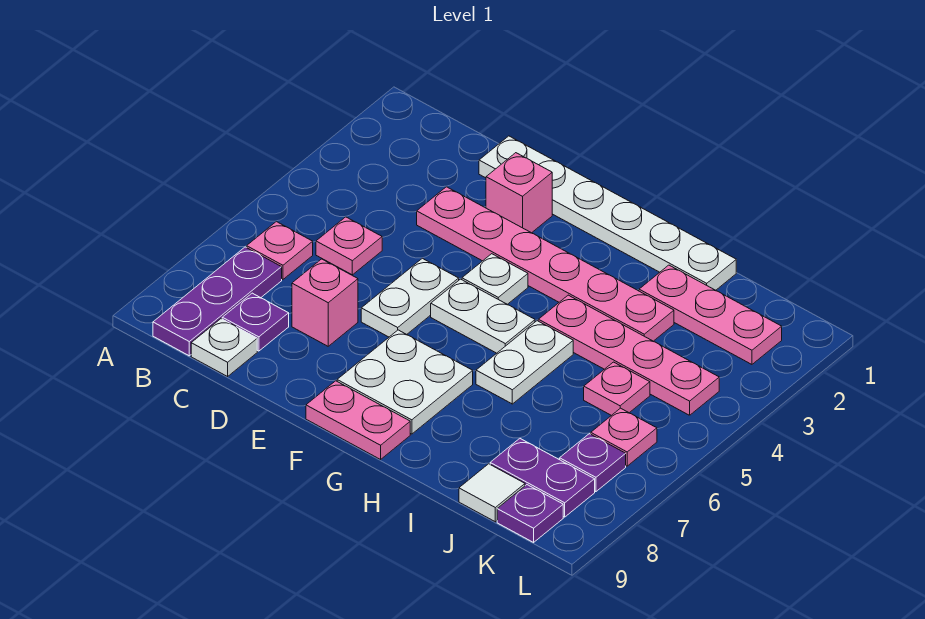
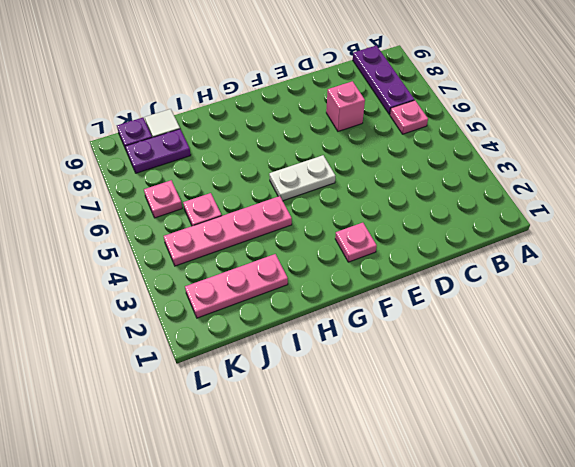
pink plate F2 level 1 -> pink plate C5 level 1
none -> purple plate C8 level 1
none -> white plate C9 level 1
none -> white plate D1:I1 level 1

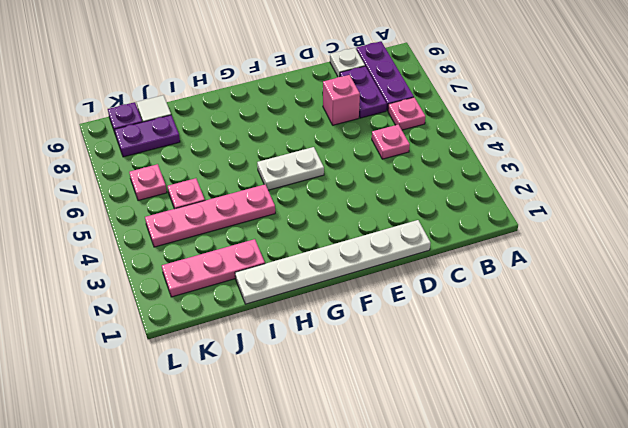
purple plate C7:C8 level 1 -> purple plate C8 level 1
none -> pink plate D3:I3 level 1
none -> pink brick E2 level 1
none -> white plate E5:E6 level 1

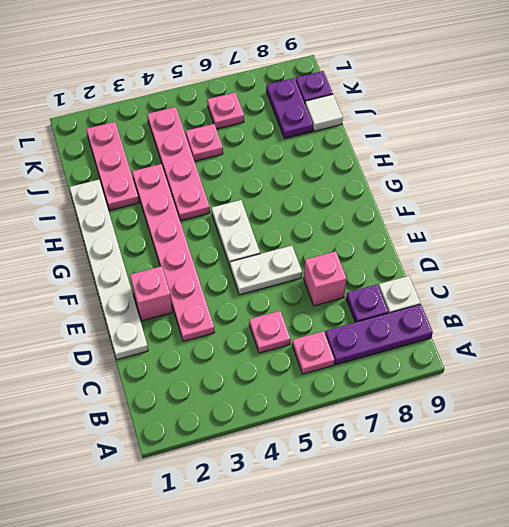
none -> white plate F4 level 1
none -> white plate F7:G8 level 1
none -> pink plate F9:G9 level 1

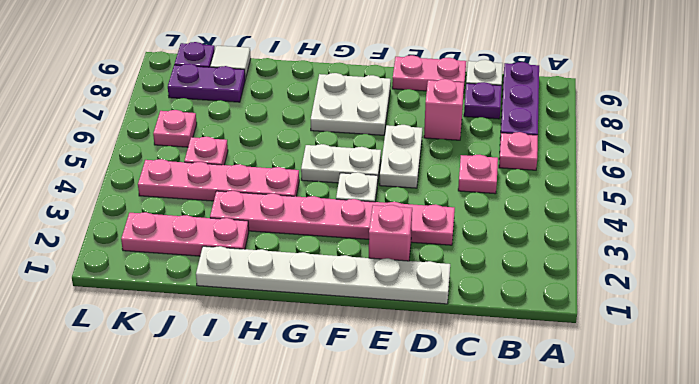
pink plate D9:E9 level 1 -> pink plate F9:G9 level 1
none -> white plate H5:H6 level 1
none -> purple plate K7 level 1

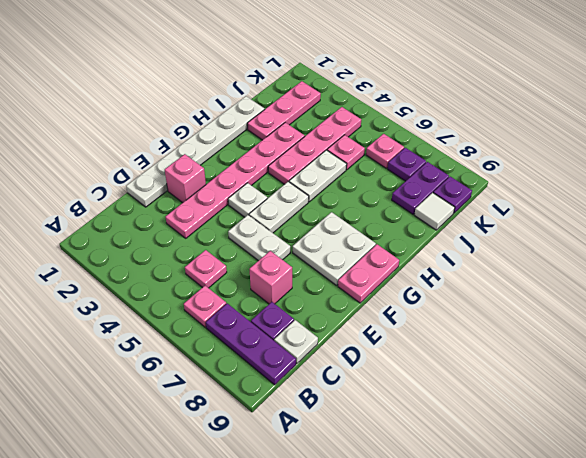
white plate H5:I5 level 1 -> white plate H5:H6 level 1

